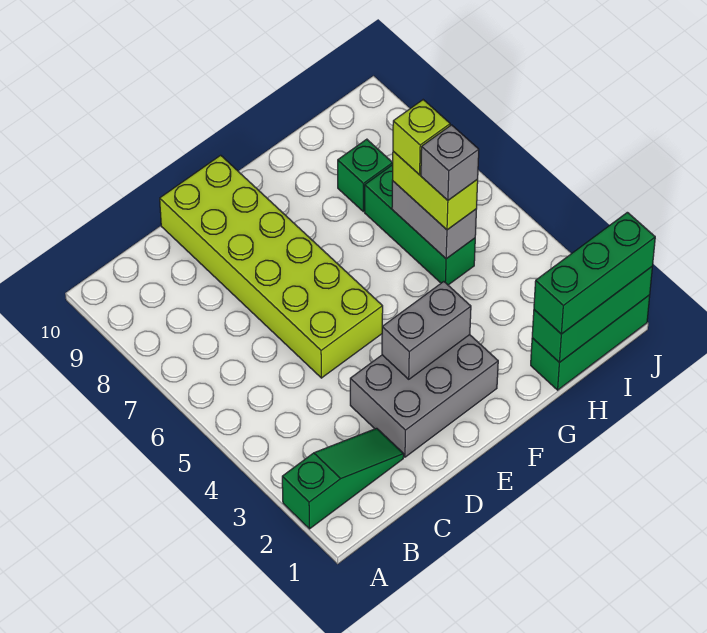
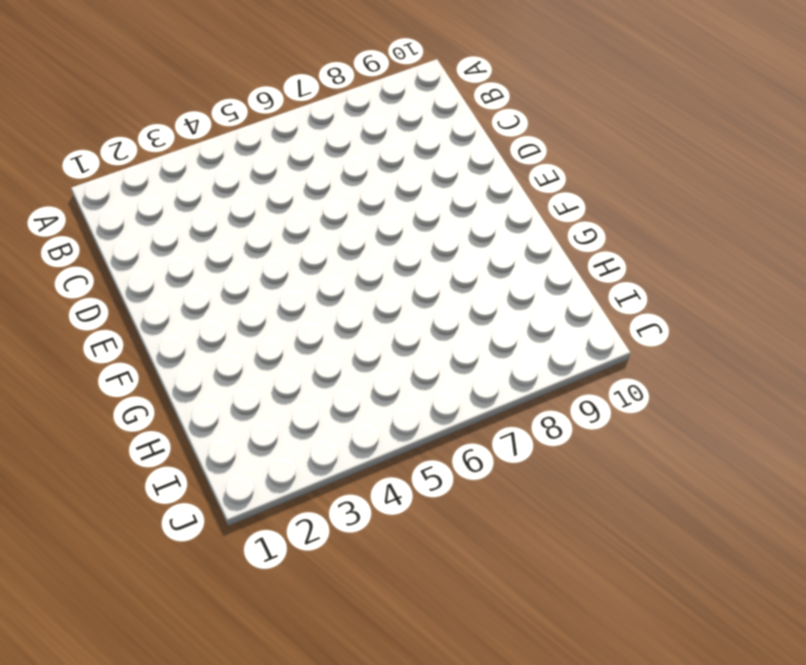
none -> green slope A2:C2 level 1 top A
none -> grey brick D2:F3 level 1
none -> lime brick D5:E10 level 1

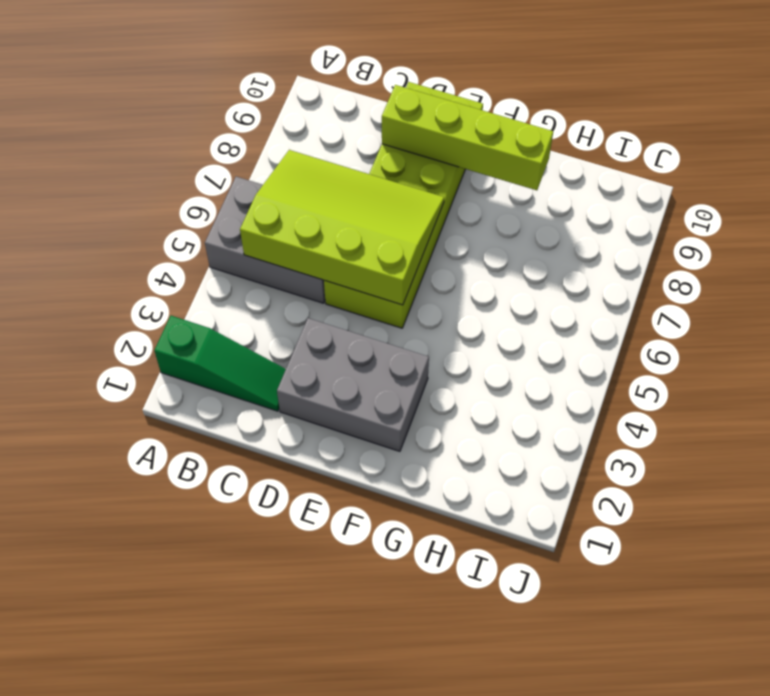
grey brick A5:C6 level 1 -> none
lime slope B5:E7 level 2 top 5 -> none
lime brick D9:G9 level 2 -> none
none -> green brick H1:J1 level 1
none -> green brick H5:H7 level 1
none -> green brick H8 level 1

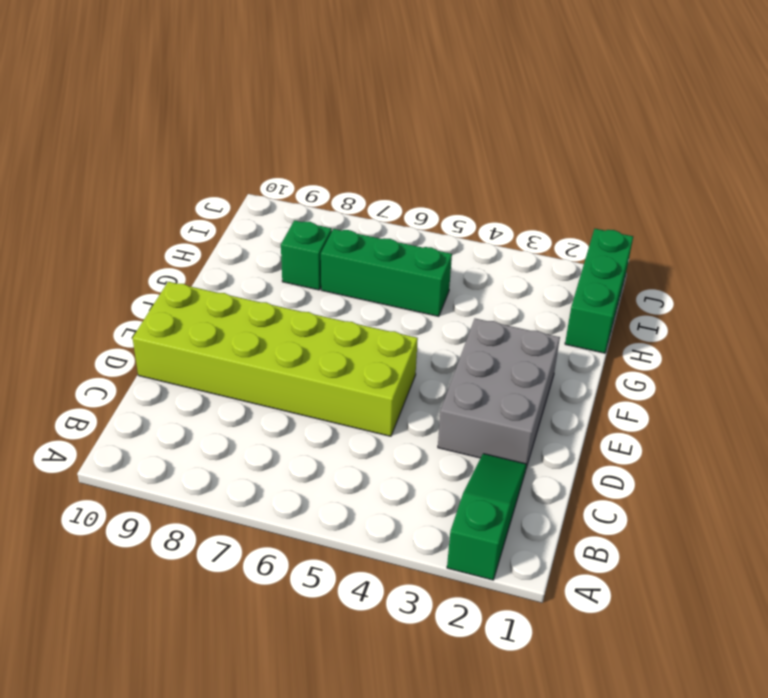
none -> grey brick E3:F3 level 2
none -> green brick H1:J1 level 2
none -> grey brick H5:H6 level 2

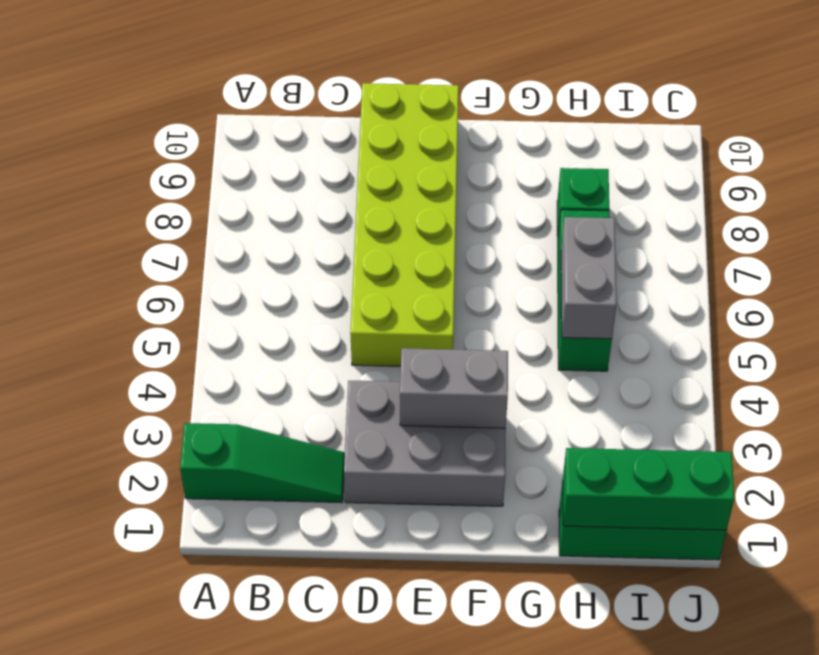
none -> green brick H1:J1 level 3
none -> lime brick H5:H6 level 3
none -> grey brick H5 level 4

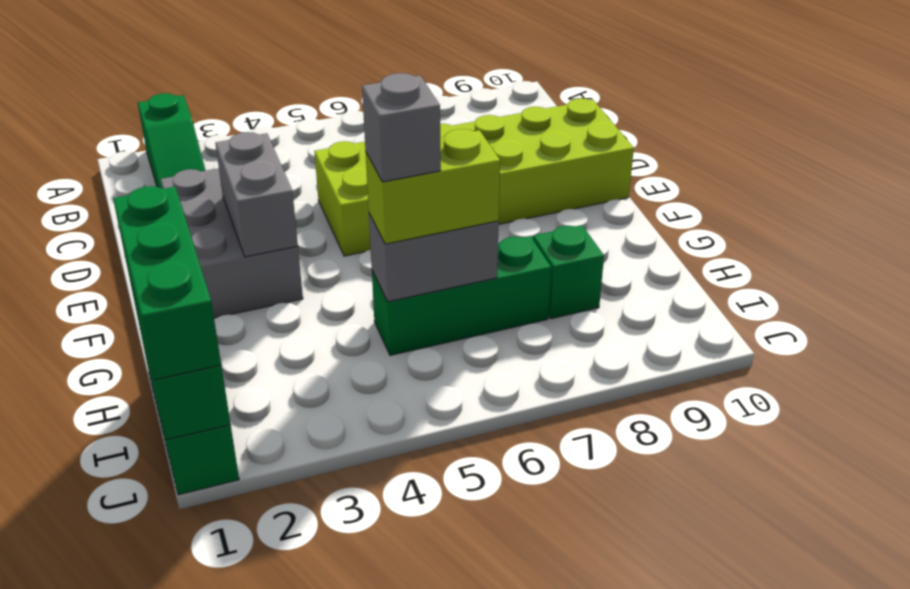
none -> lime brick H6 level 4

